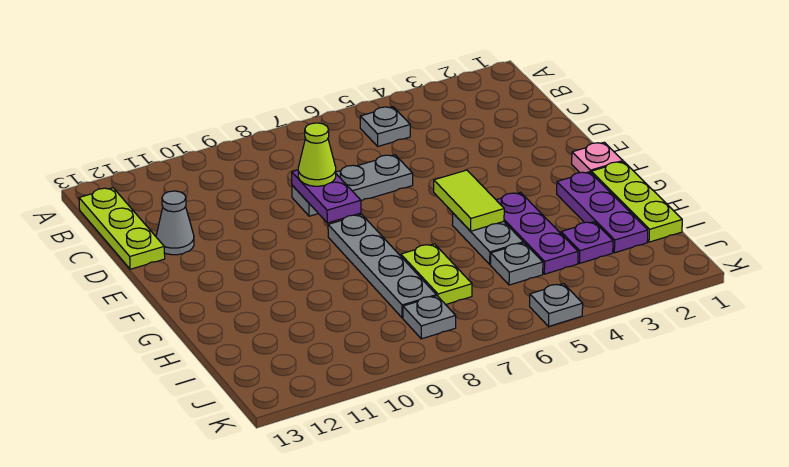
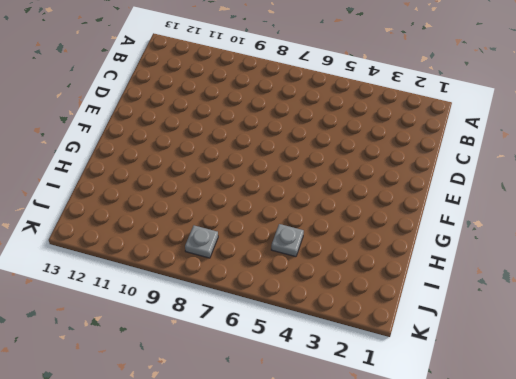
none -> grey plate B5 level 1
none -> lime plate B13:D13 level 1
none -> grey plate D6:D8 level 1

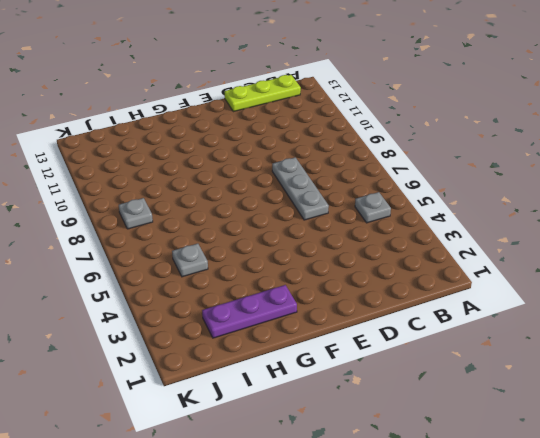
none -> grey cone D12 level 1
none -> pink plate F1 level 1
none -> grey plate F8:I8 level 1

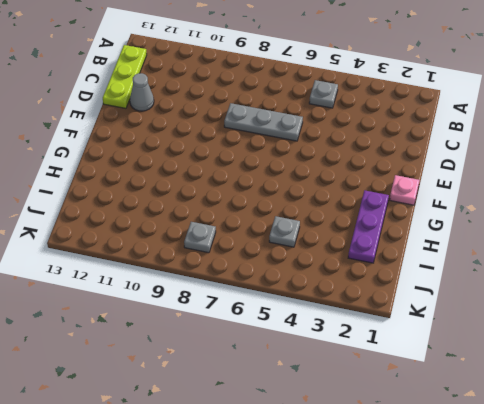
none -> grey plate F8:I8 level 1
none -> lime plate G1:I1 level 1
none -> purple plate G4:I4 level 1

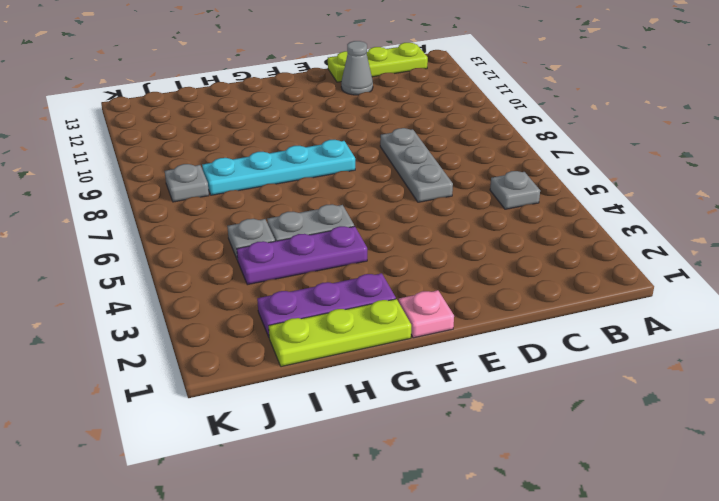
cyan plate F8:I8 level 1 -> grey plate F8:I8 level 1
none -> lime plate H7:I7 level 1
none -> purple plate I3 level 1
none -> grey plate K5 level 1

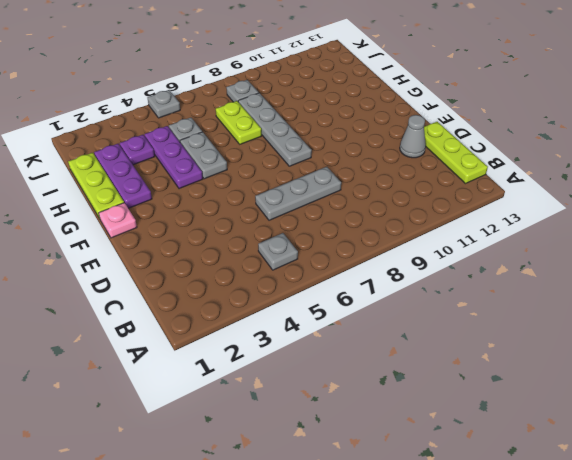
none -> purple plate D8:E8 level 2
none -> lime tile F5:G5 level 2
none -> lime cone D8 level 3

